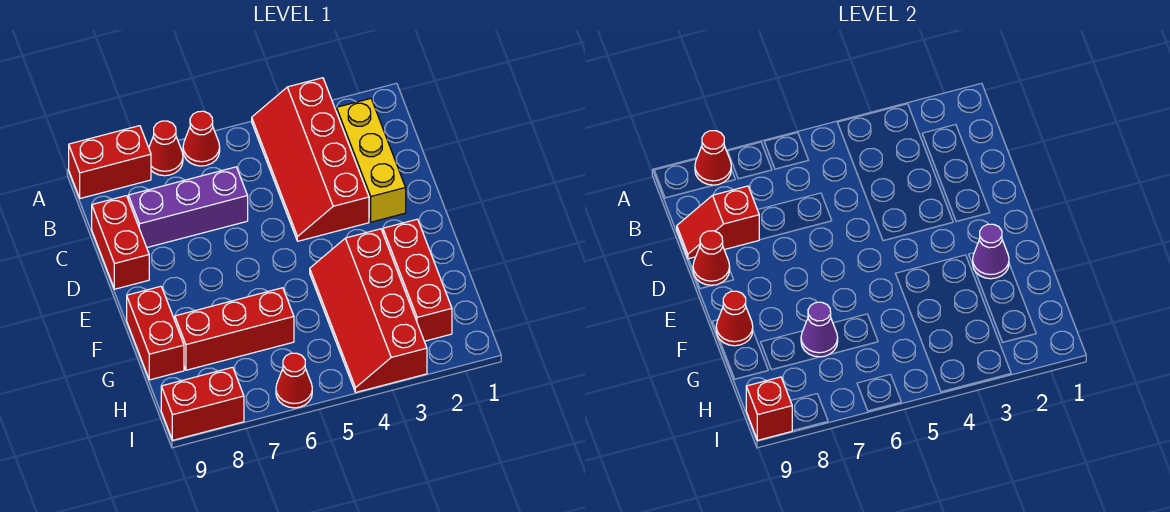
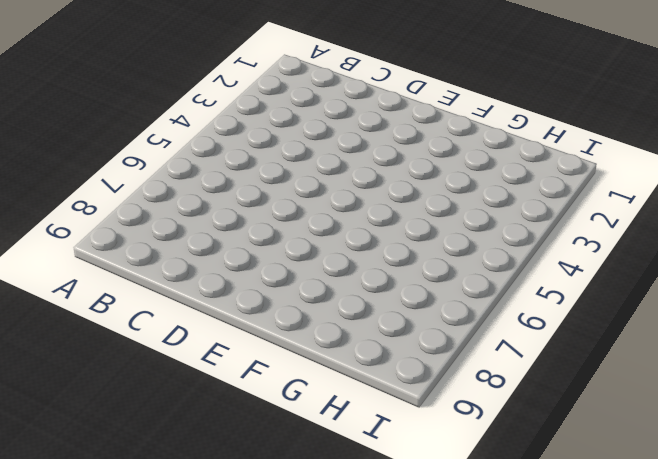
none -> red slope A3:D4 level 1 top 3
none -> red cone A6 level 1
none -> red cone A7 level 1

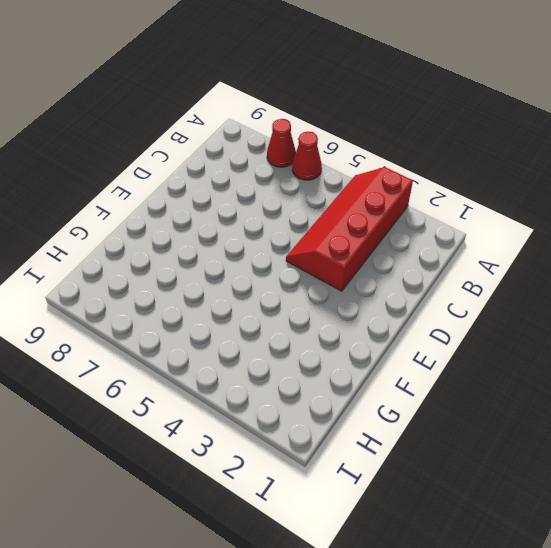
none -> red brick A8:A9 level 1
none -> yellow brick B2:D2 level 1
none -> purple brick C6:C8 level 1

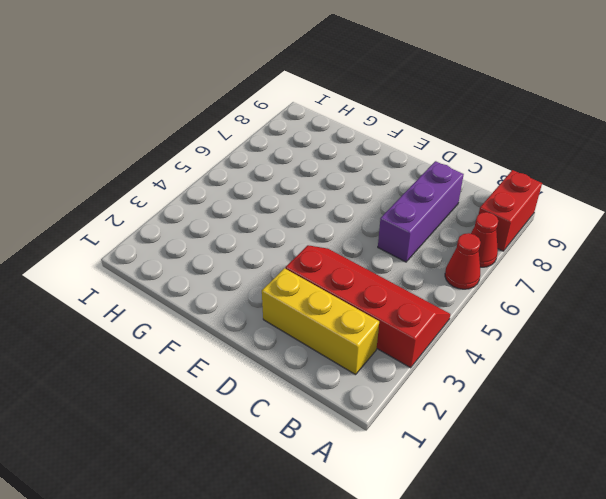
none -> red brick C9:D9 level 1
none -> red brick F2:H2 level 1
none -> red slope F3:I4 level 1 top 3

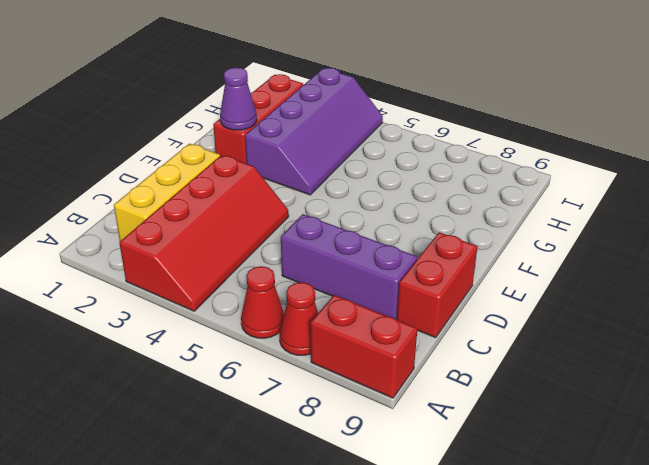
purple slope F3:I4 level 1 top 3 -> red slope F3:I4 level 1 top 3
none -> red brick F9:G9 level 1
none -> red brick G6:G8 level 1
none -> red cone I6 level 1

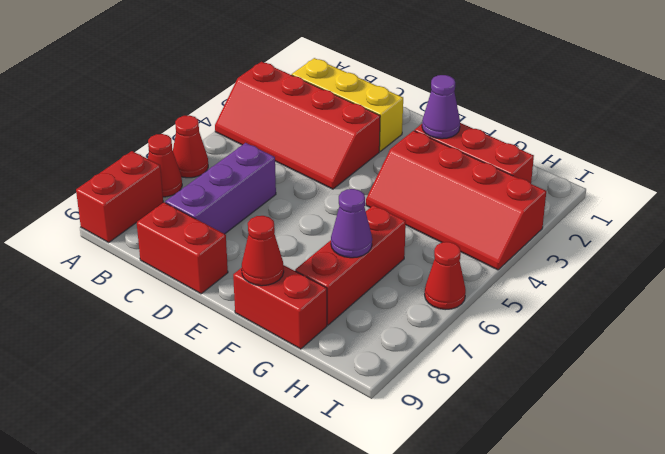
none -> red brick I8:I9 level 1
none -> red cone A8 level 2
none -> red slope C8:C9 level 2 top 8

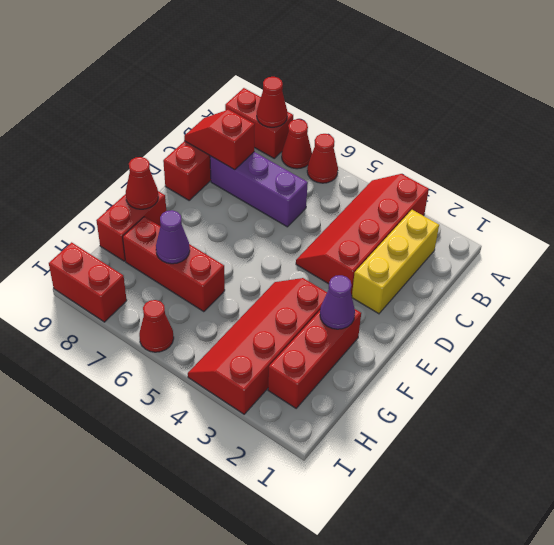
none -> red cone D9 level 2
none -> red brick I9 level 2

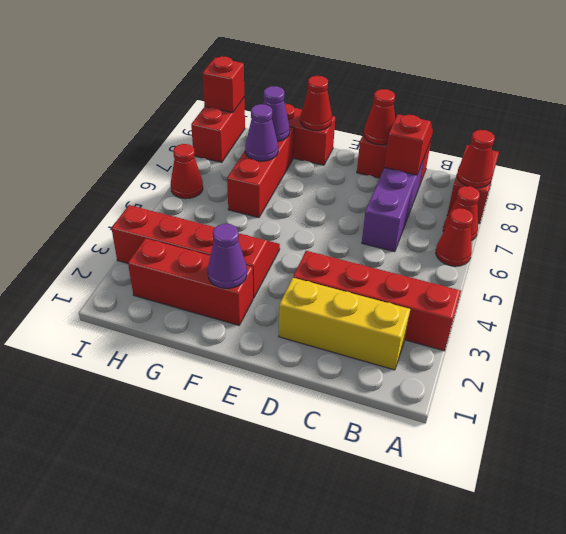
purple cone G8 level 2 -> none

